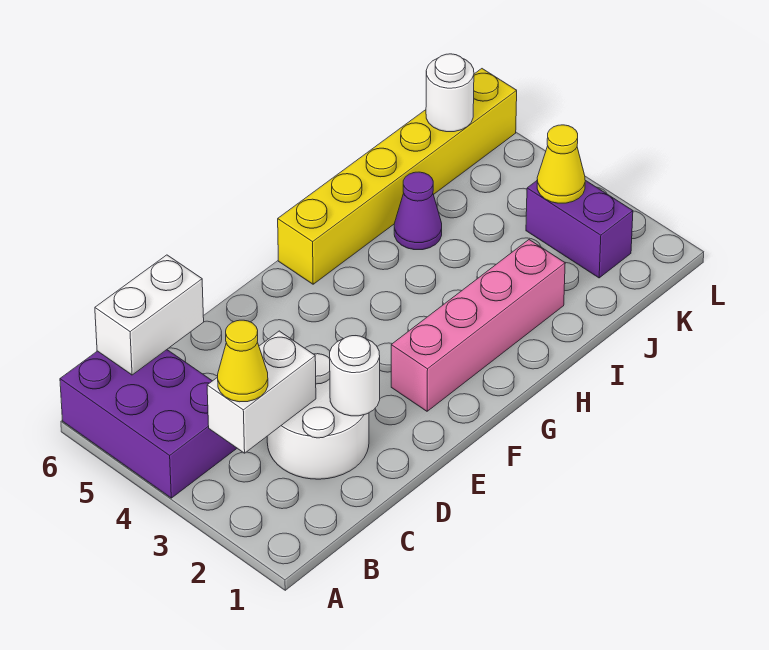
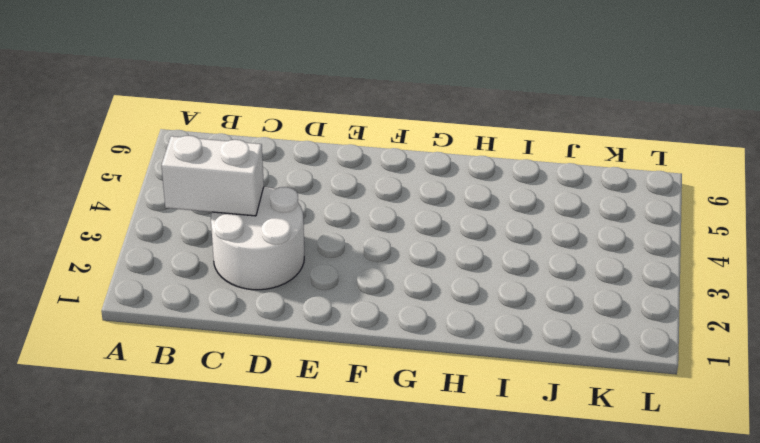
none -> purple brick A4:B6 level 1
none -> pink brick F2:I2 level 1
none -> yellow brick G6:L6 level 1

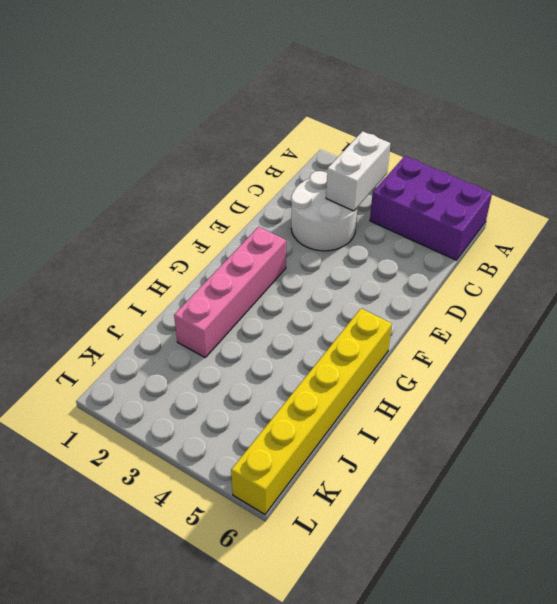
none -> purple cone I5 level 1
none -> purple brick K2:K3 level 1
none -> white brick B6:C6 level 2

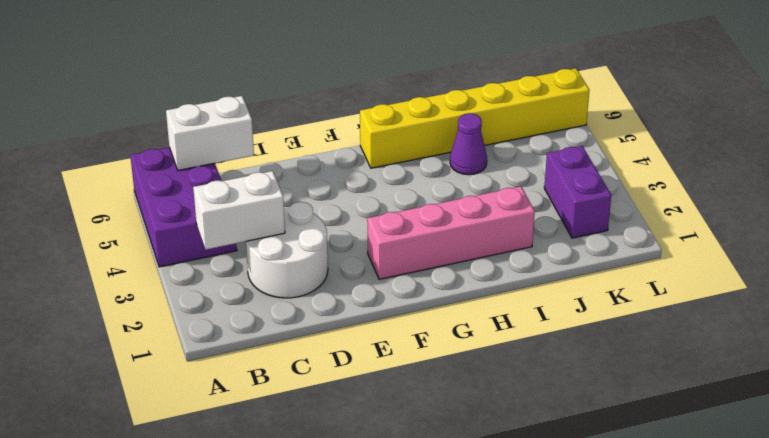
none -> white round brick D2 level 2
none -> yellow cone K3 level 2
none -> white round brick K6 level 2

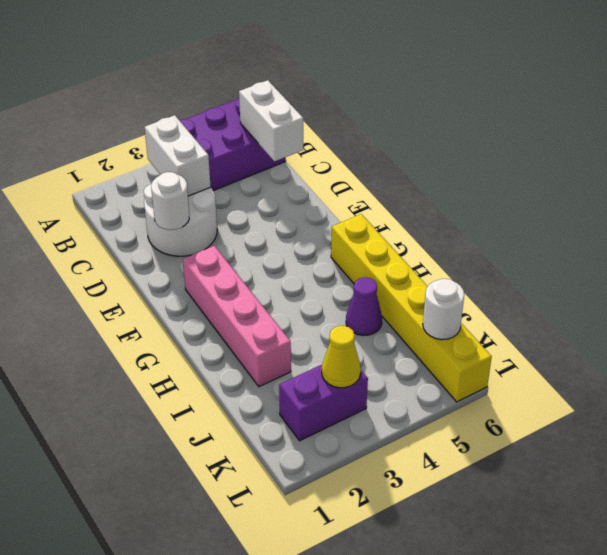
none -> yellow cone B3 level 3

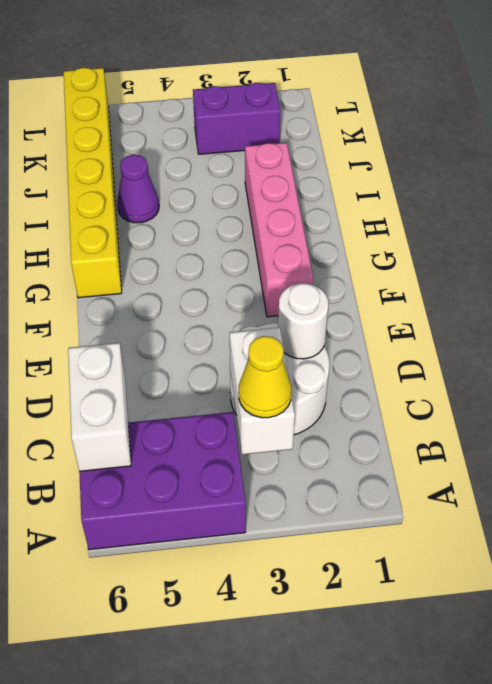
none -> yellow cone K3 level 2
none -> white round brick K6 level 2

